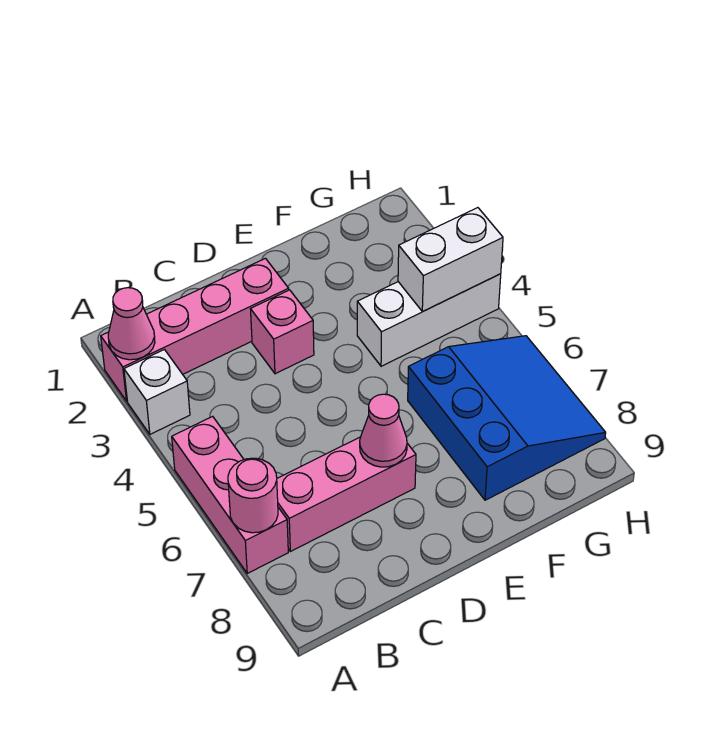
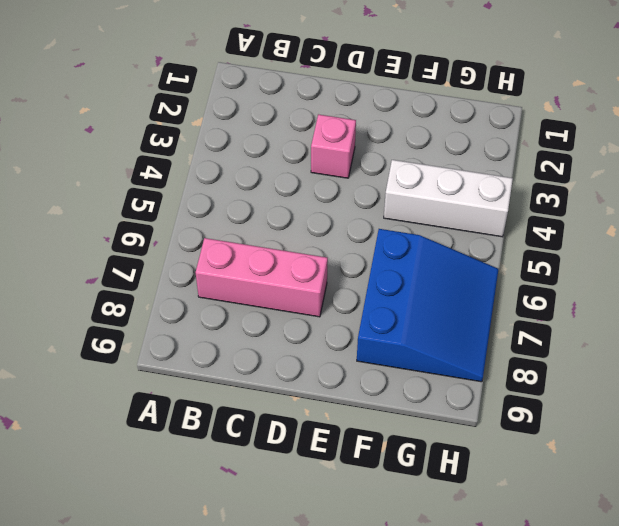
none -> pink brick A2:D2 level 1
none -> white brick A3 level 1

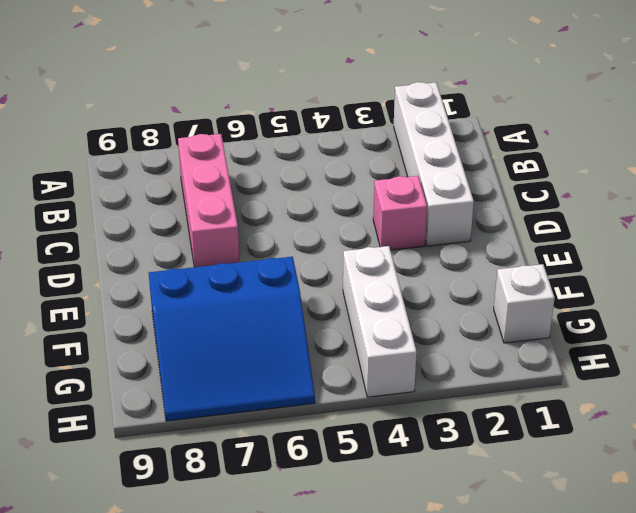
white brick A2:D2 level 1 -> pink brick A2:D2 level 1
white brick G1 level 1 -> white brick A3 level 1
none -> pink brick A5:A7 level 1
none -> pink cone A2 level 2

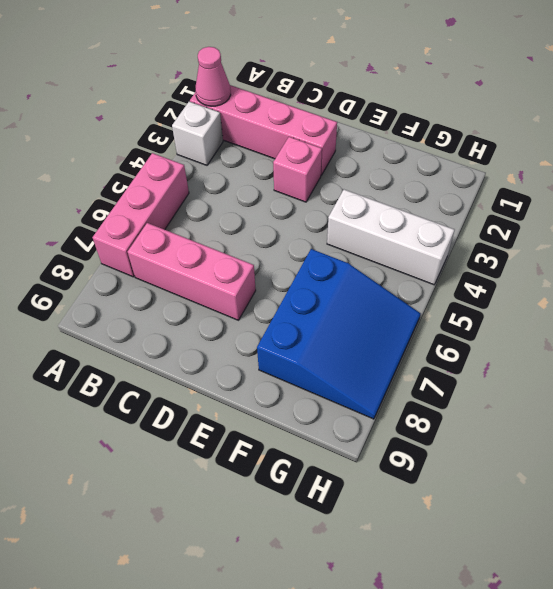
none -> pink round brick A7 level 2
none -> pink cone D7 level 2

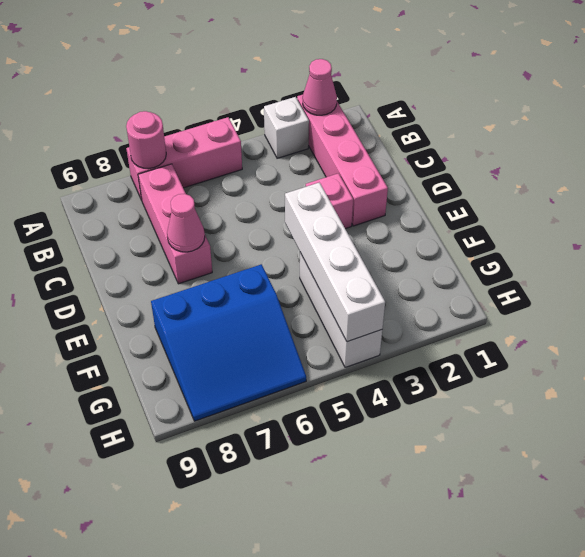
white brick E4:H4 level 2 -> white brick G4:H4 level 2

